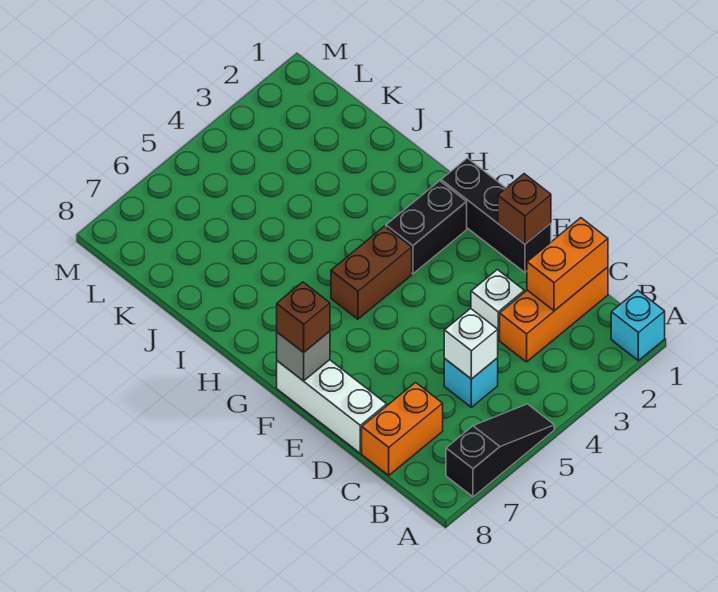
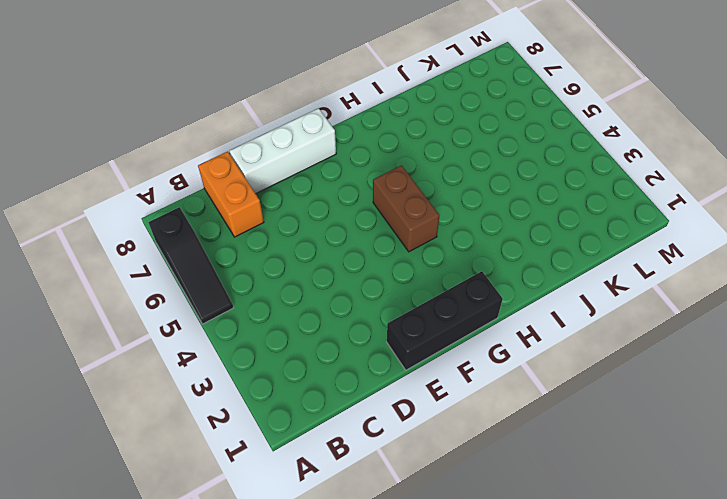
none -> cyan brick A1 level 1
none -> orange brick C1:C3 level 1
none -> cyan brick C5 level 1

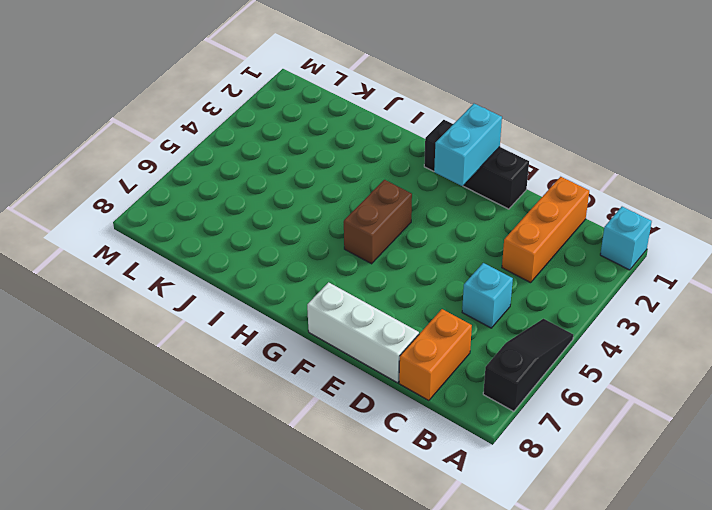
cyan brick F1:F2 level 2 -> none
none -> white brick D3 level 1
none -> black brick G2:G3 level 1
none -> orange brick C1:C2 level 2

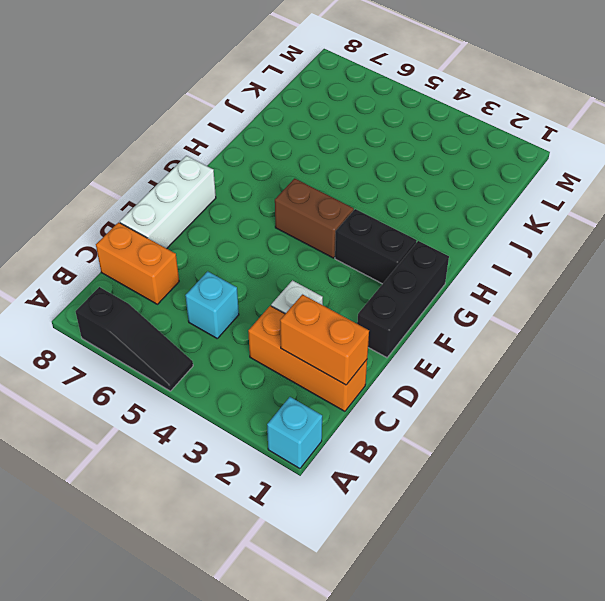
none -> white brick C5 level 2
none -> brown brick E1 level 2
none -> grey brick F8 level 2

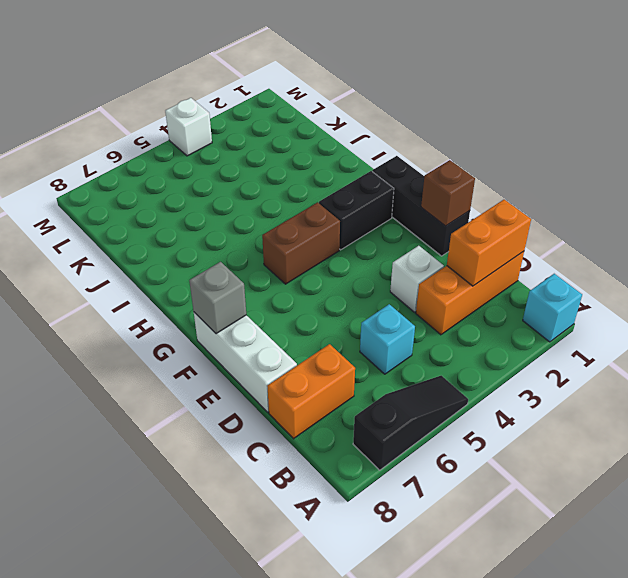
white brick M4 level 1 -> white brick C5 level 2
none -> brown brick F8 level 3

